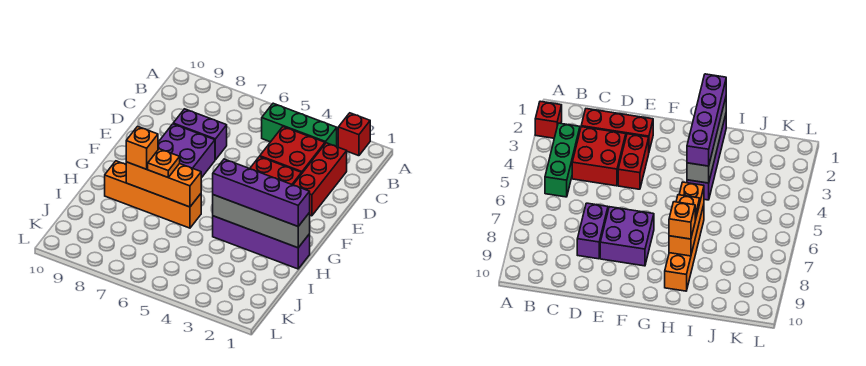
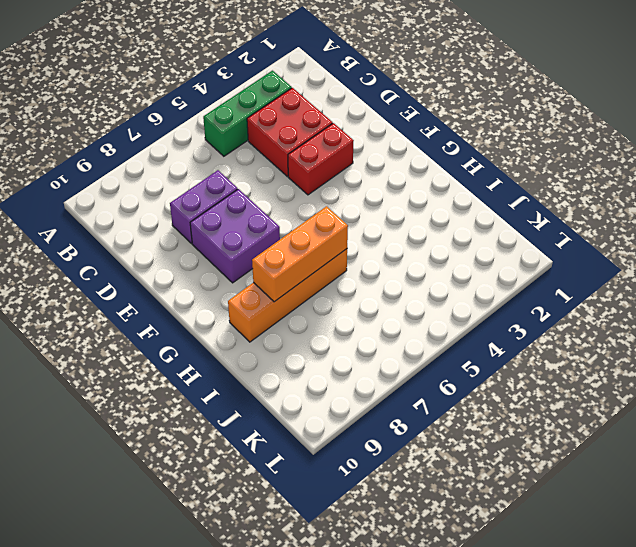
none -> red brick A2 level 1
none -> red brick C2:E2 level 1
none -> purple brick H1:H4 level 1

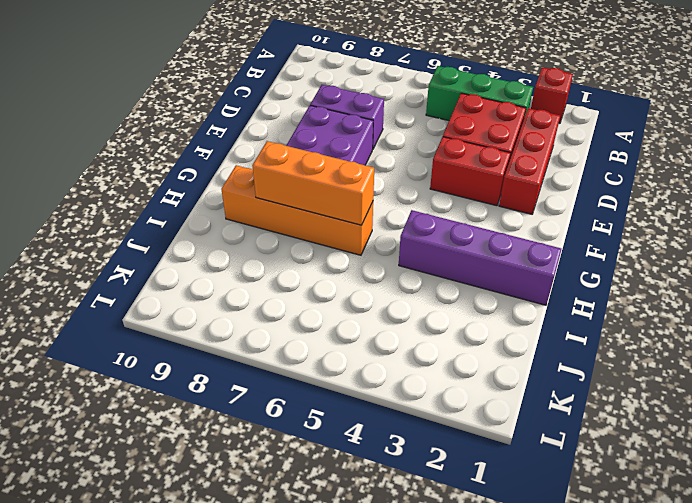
none -> grey brick H1:H4 level 2
none -> purple brick H1:H4 level 3
none -> orange plate H7 level 3

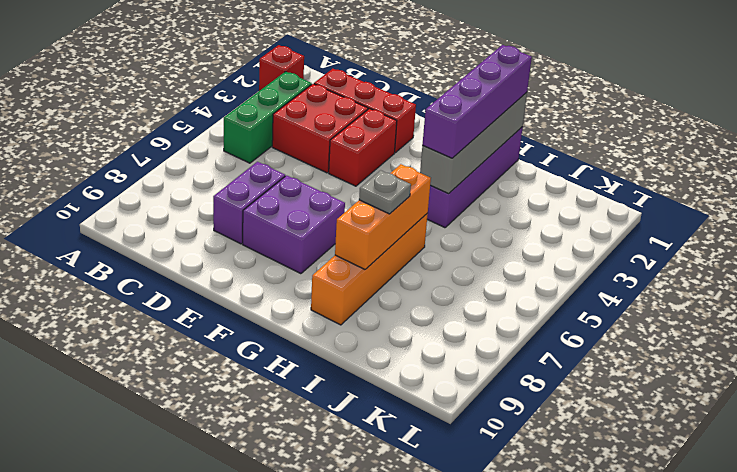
grey plate H7 level 3 -> orange plate H7 level 3
none -> orange brick H8 level 3

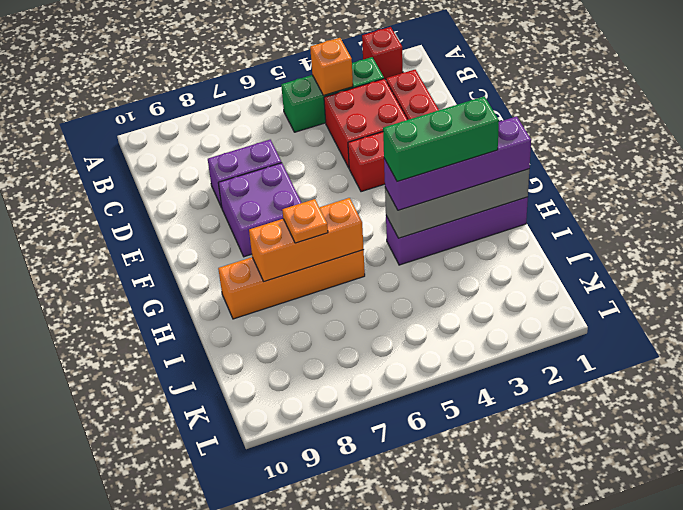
orange brick B4 level 2 -> orange brick H8 level 3
green brick H2:H4 level 4 -> none

